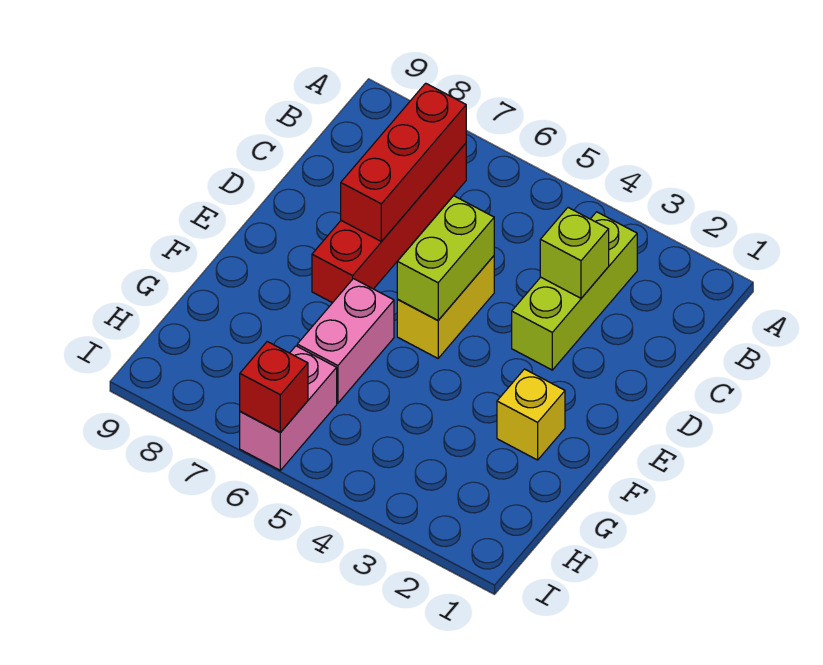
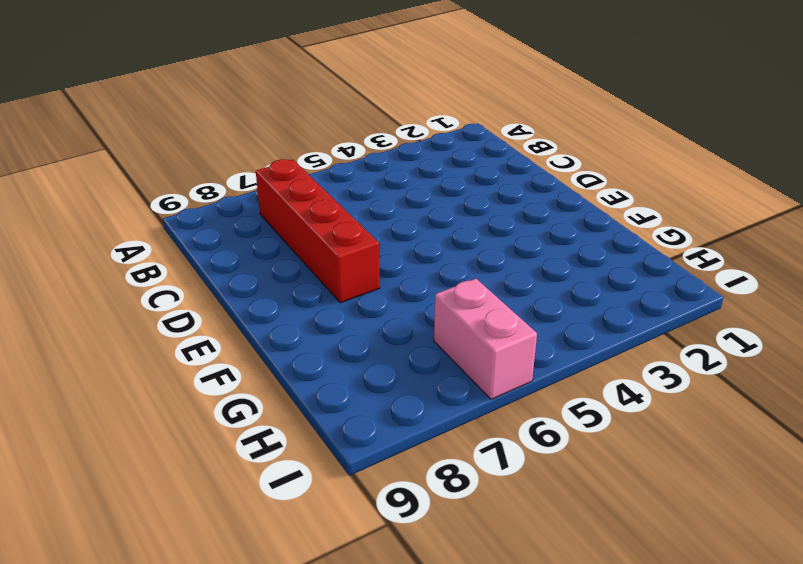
none -> lime brick B3:D3 level 1
none -> yellow brick D5:E5 level 1

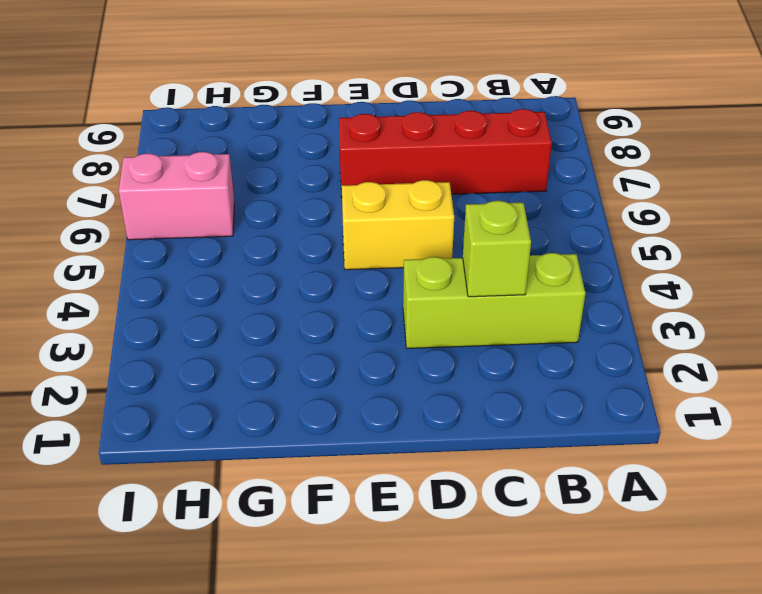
none -> yellow brick F2 level 1
none -> pink brick F6:G6 level 1

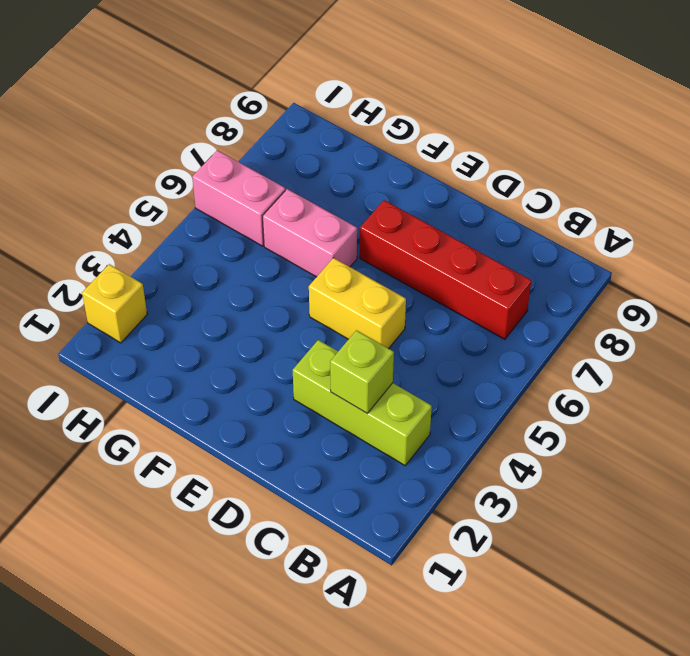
yellow brick I2 level 1 -> yellow brick F2 level 1
none -> red brick B7:D7 level 2
none -> lime brick D5:E5 level 2

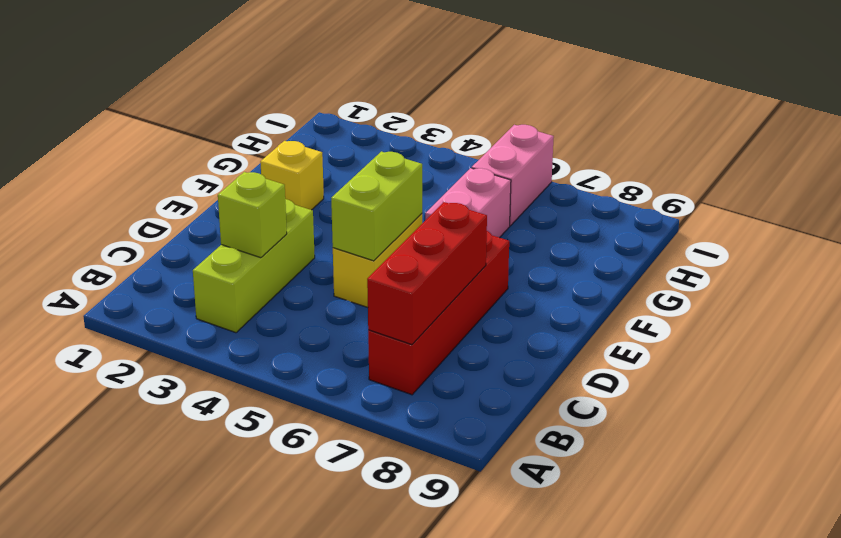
none -> red brick I6 level 2

